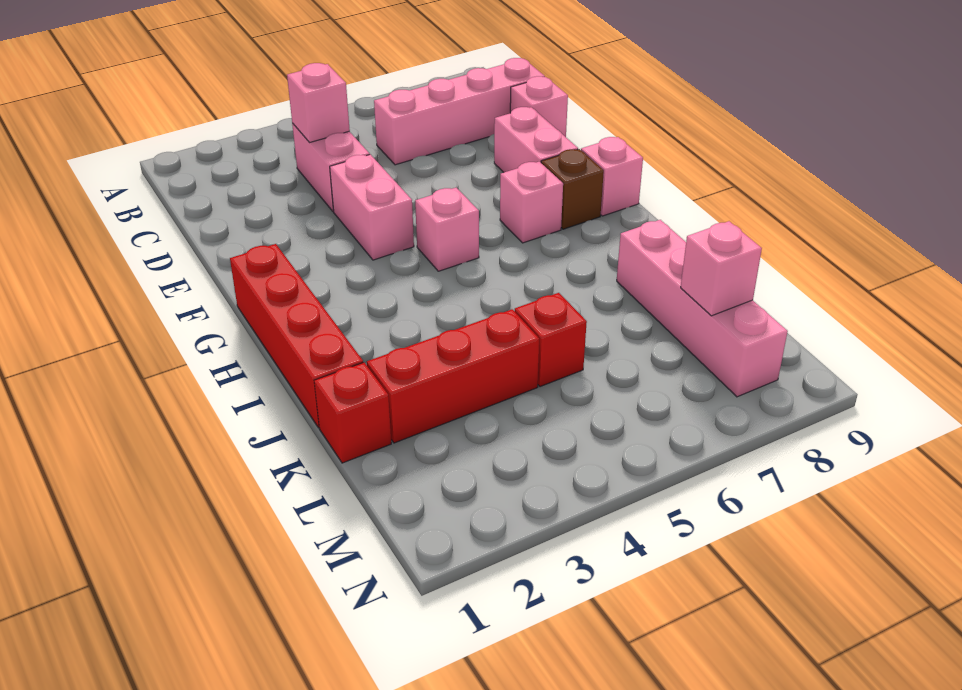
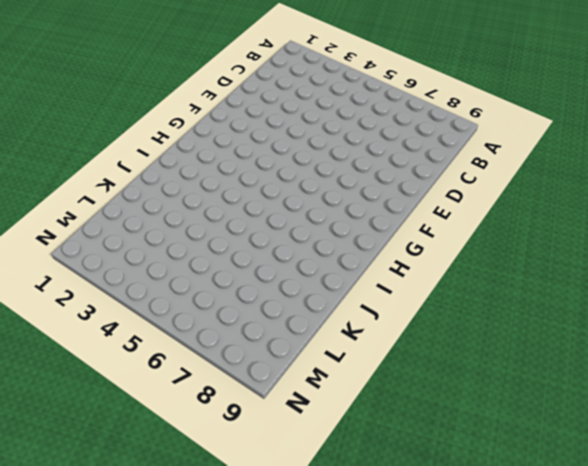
none -> pink brick C4:D4 level 1
none -> pink brick C6:C9 level 1
none -> pink brick D9 level 1

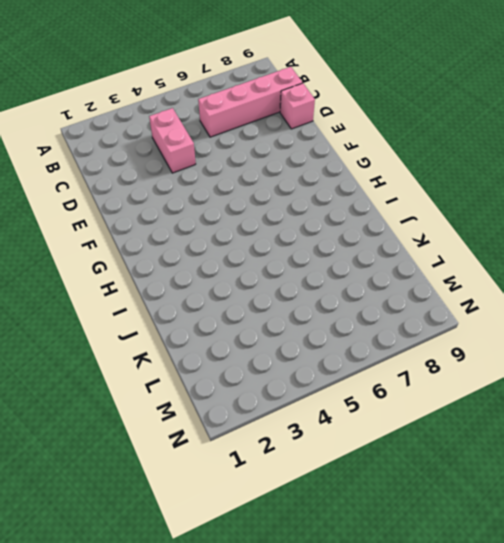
none -> pink brick E4:F4 level 1
none -> pink brick E8:F8 level 1
none -> red brick G1:J1 level 1

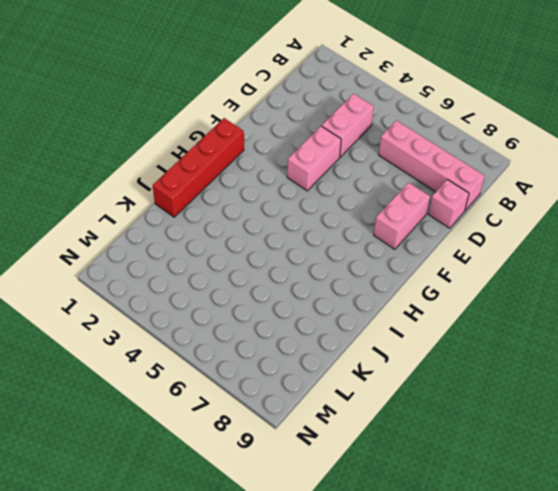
none -> pink brick G5 level 1
none -> pink brick G7 level 1
none -> brown brick G8 level 1

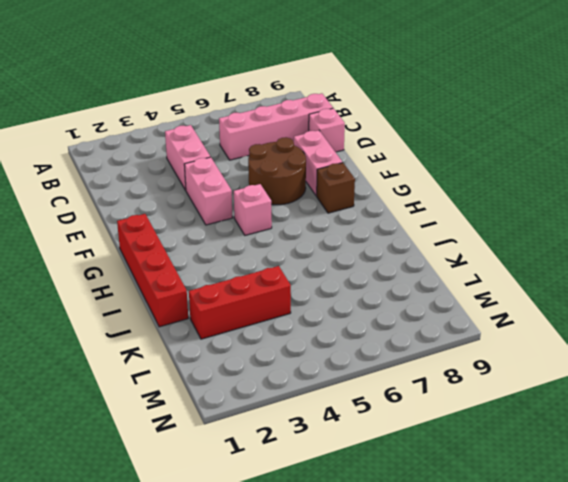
brown round brick E6:F7 level 1 -> none
none -> pink brick G7 level 1
none -> pink brick G9 level 1
none -> pink brick J8:M8 level 1

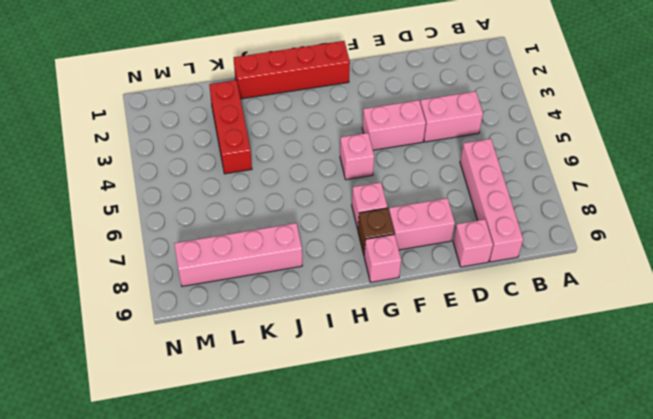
none -> red brick K1 level 1
none -> red brick K5 level 1
none -> pink brick C4 level 2

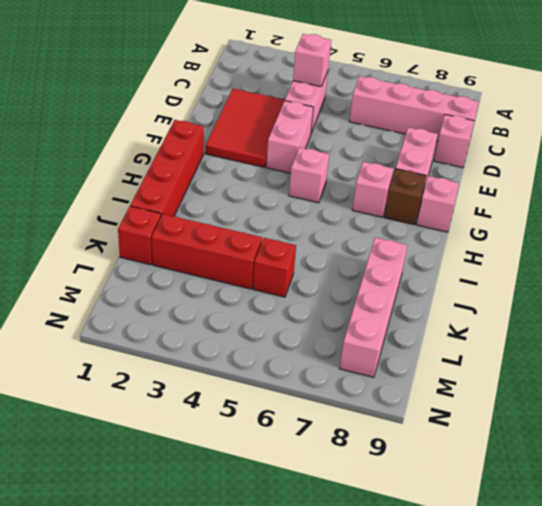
red tile D2:F3 level 1 -> none
none -> pink brick L8 level 2

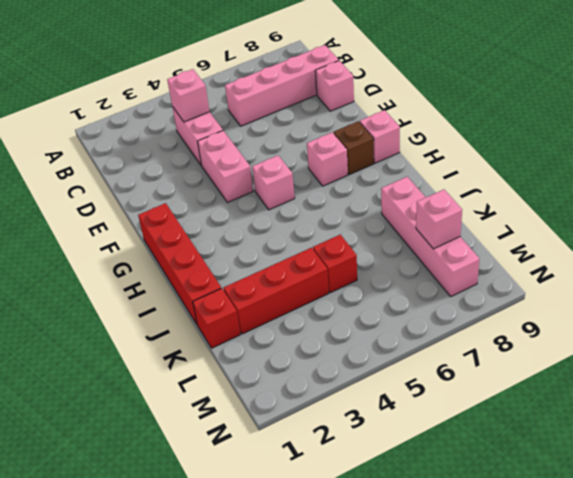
none -> pink brick E8:F8 level 1

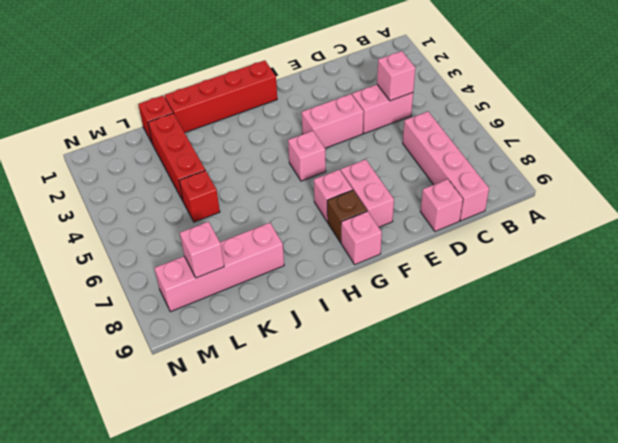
pink brick F7:F8 level 1 -> pink brick E8:F8 level 1

